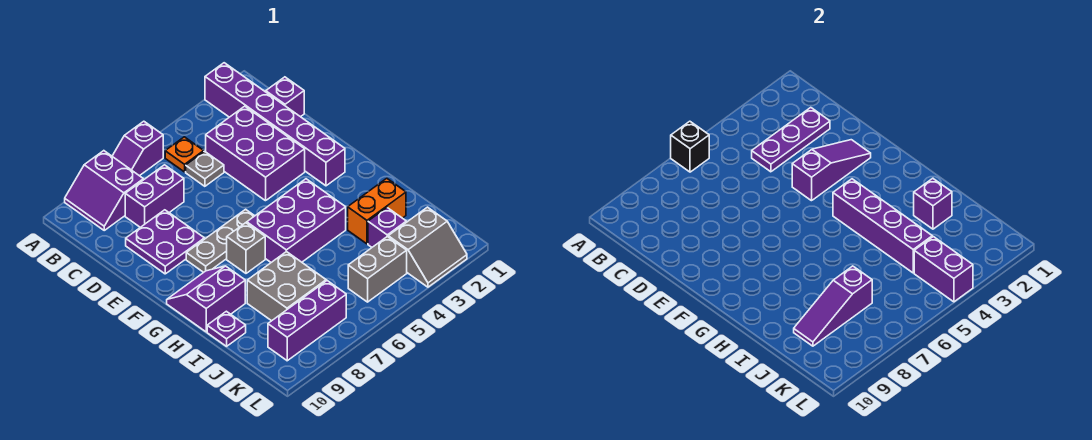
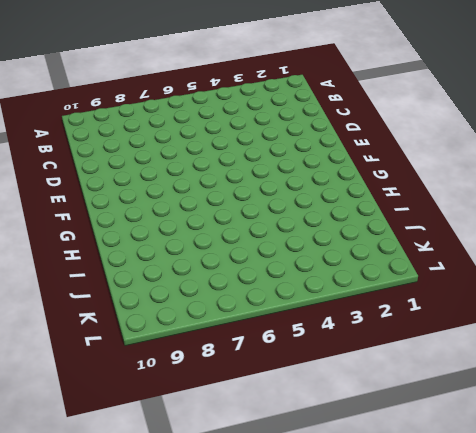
none -> purple brick A2:F2 level 1
none -> purple slope A6:A7 level 1 top 6
none -> purple slope A8:B9 level 1 top 8

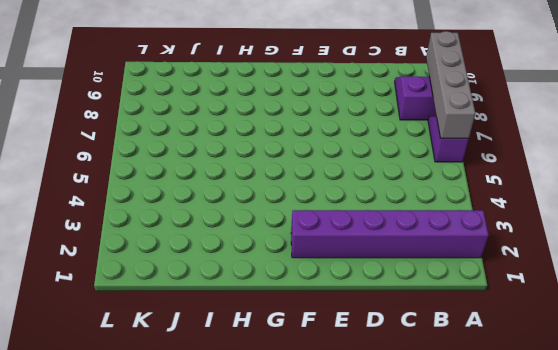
grey brick A6:A9 level 2 -> black brick A6 level 2
none -> orange plate B5 level 1
none -> purple brick C1 level 1
none -> purple brick C3:E4 level 1

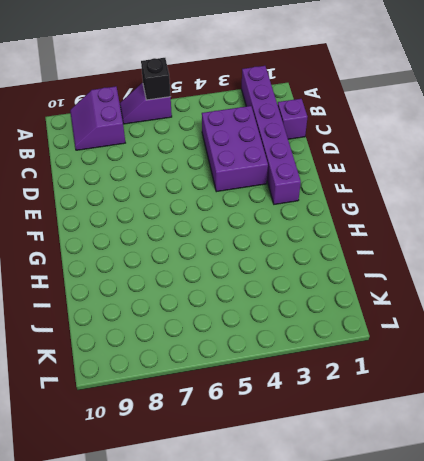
none -> orange plate B5 level 1
none -> grey plate C5 level 1
none -> purple brick C7:C8 level 1

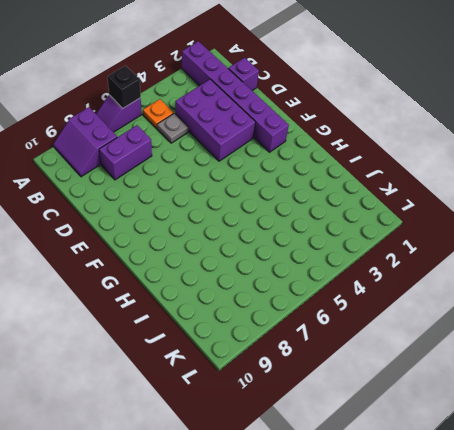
none -> purple plate D8:E9 level 1
none -> grey plate F6:F8 level 1
none -> purple brick G4:H6 level 1

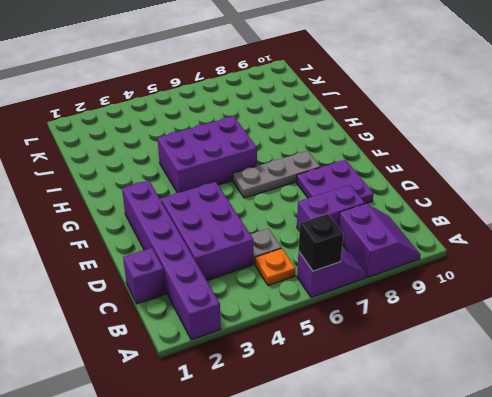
none -> grey brick G7 level 1
none -> purple slope G9:H10 level 1 top H
none -> orange brick I2:I3 level 1

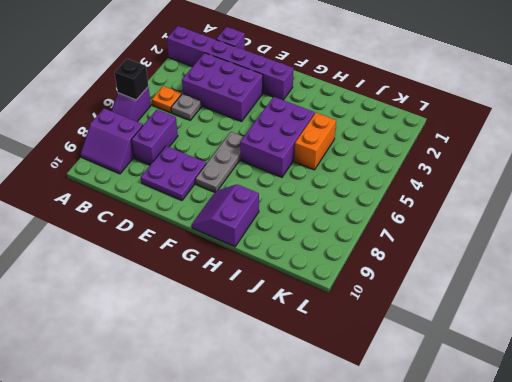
orange brick I4:I5 level 1 -> orange brick I2:I3 level 1
none -> grey brick G7 level 1
none -> grey brick I7:J8 level 1
none -> purple plate I10 level 1

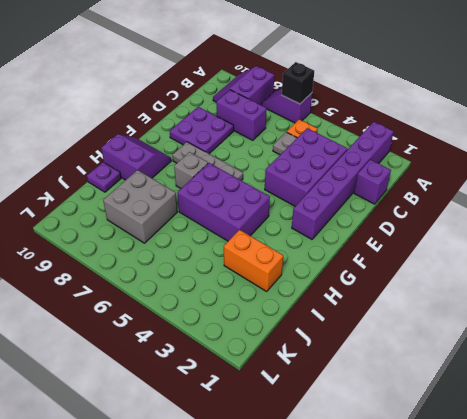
none -> purple brick J3 level 1
none -> grey slope K2:L3 level 1 top K
none -> grey brick K4:K5 level 1

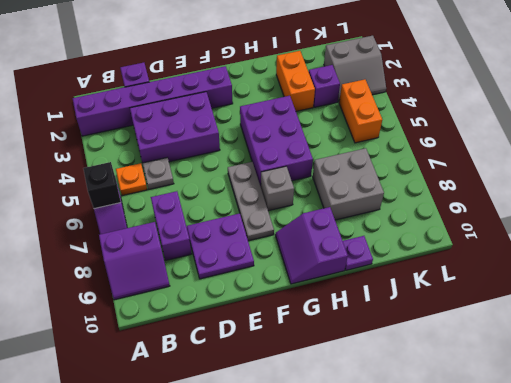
grey slope K2:L3 level 1 top 2 -> grey slope K2:L3 level 1 top K
orange brick K4:K5 level 1 -> grey brick K4:K5 level 1
none -> purple brick K7:K9 level 1
none -> purple plate C2:C4 level 2
none -> purple slope E2:E4 level 2 top 4

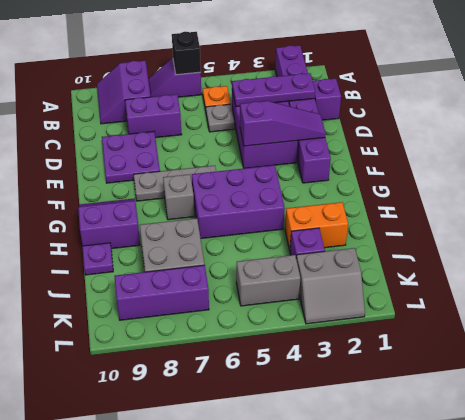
none -> purple brick G4:J4 level 2
none -> purple brick I2 level 2
none -> purple slope J7:J9 level 2 top 7

